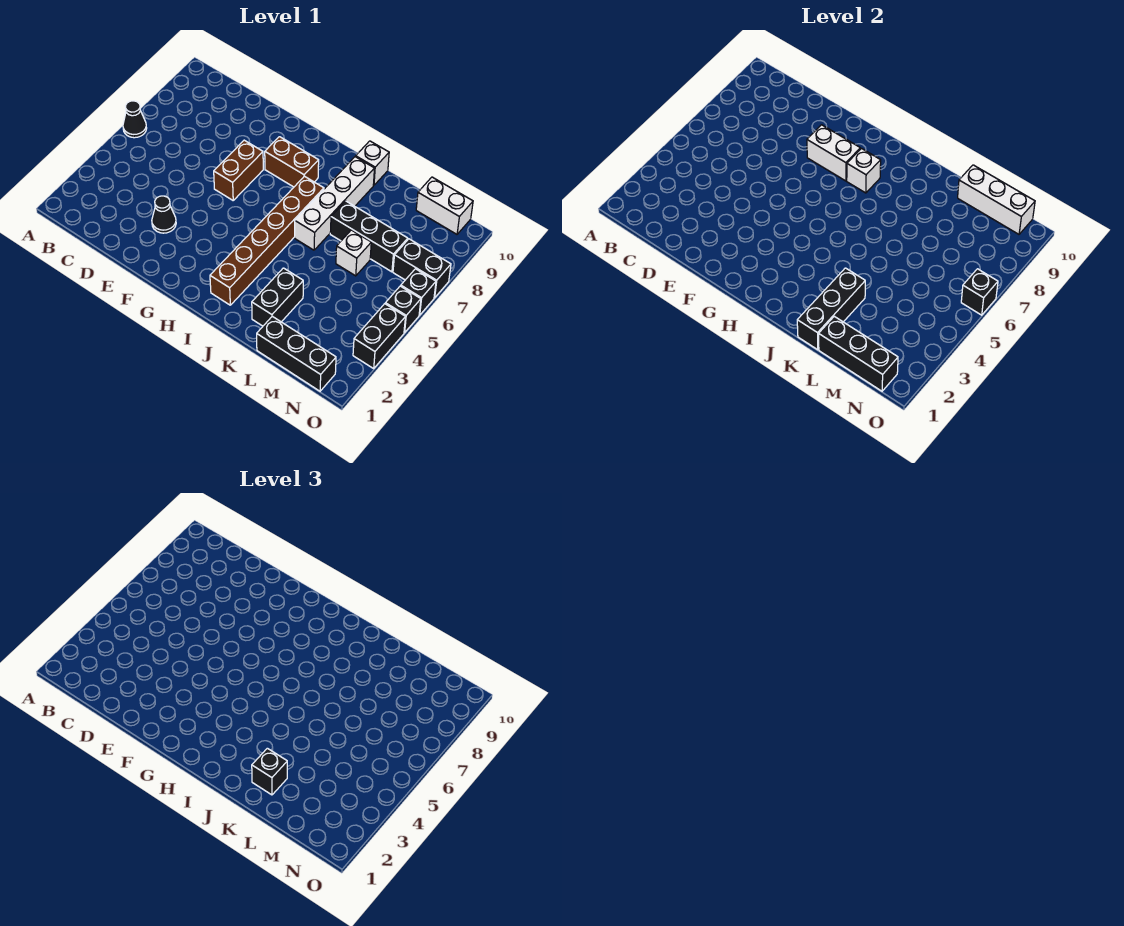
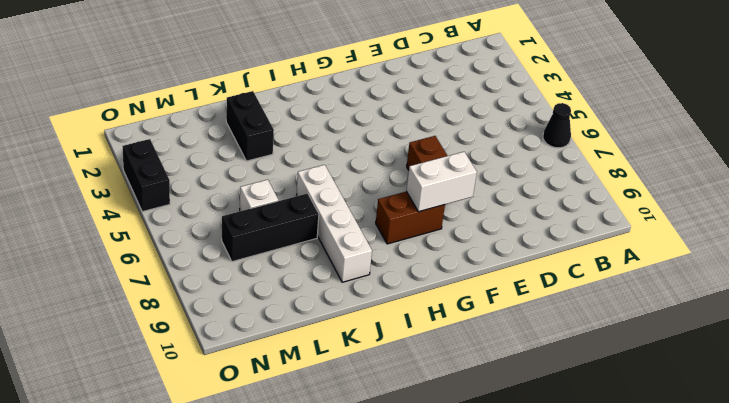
none -> black cone E3 level 1
none -> brown brick I2:I7 level 1
none -> white brick J10 level 1

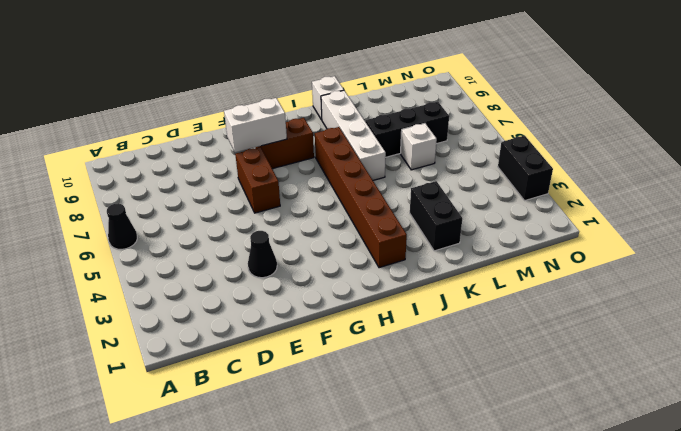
none -> black brick L1:N1 level 1
none -> white brick M10:N10 level 1
none -> black brick N7:O7 level 1

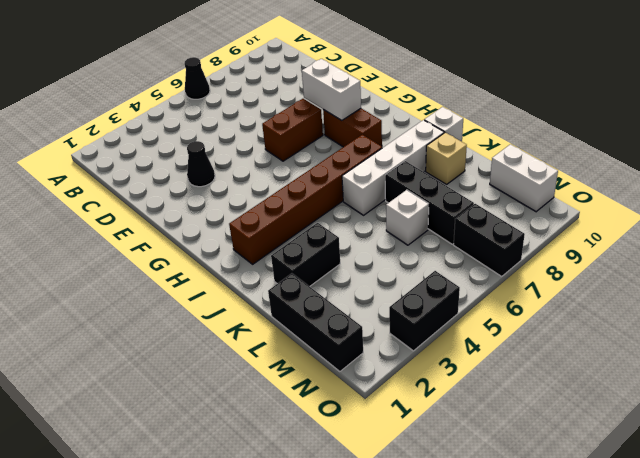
tan brick K9 level 1 -> none
none -> black brick O5 level 1
none -> black brick O6 level 1
none -> white brick H8 level 2

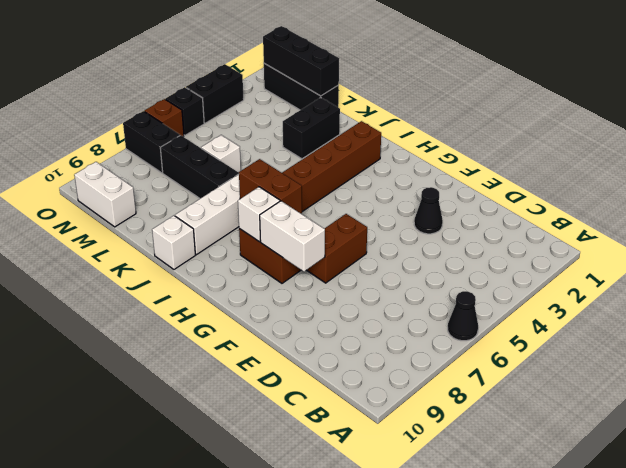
brown brick H7:I7 level 2 -> none
brown brick O6 level 1 -> black brick O6 level 1
none -> black brick K1:K3 level 2
none -> white brick L10:N10 level 2
none -> black brick O6 level 2

